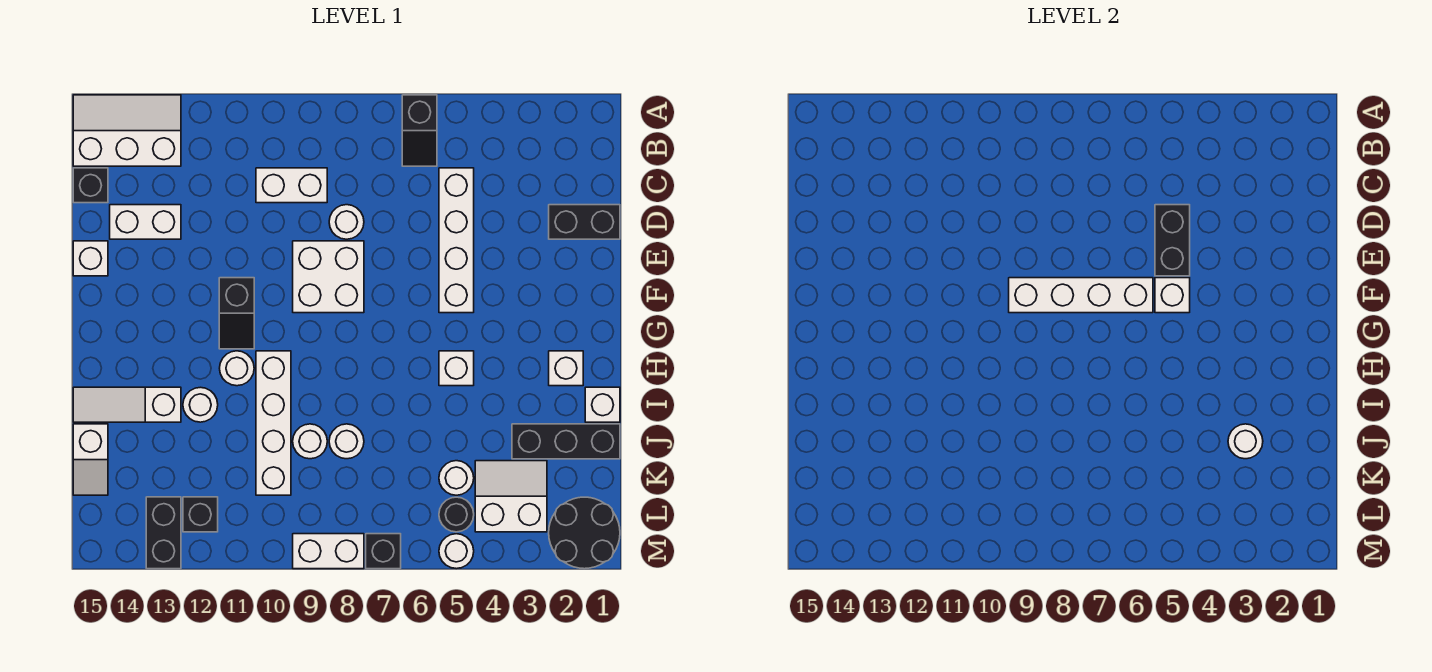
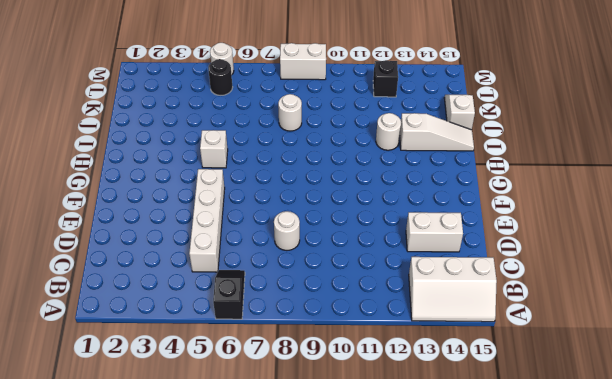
none -> white brick C9:C10 level 1
none -> black brick C15 level 1
none -> black brick D1:D2 level 1
none -> white brick E8:F9 level 1

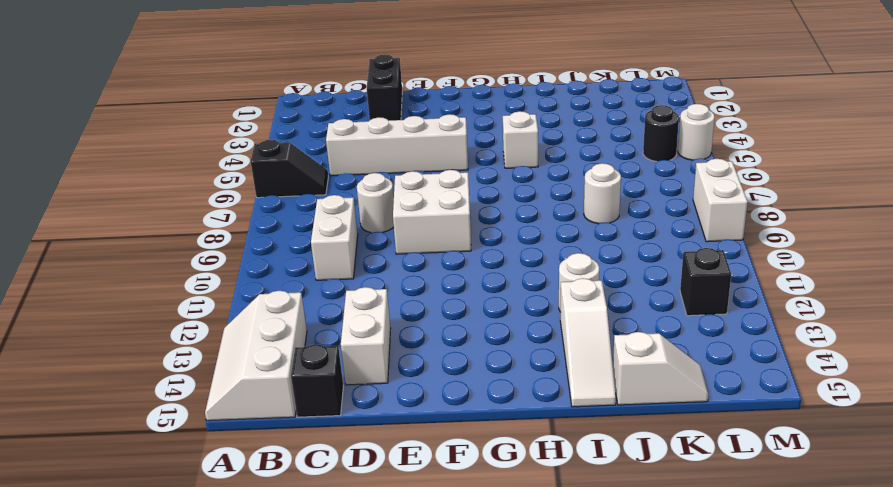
none -> white brick E15 level 1
none -> black slope F11:G11 level 1 top F
none -> white brick H2 level 1
none -> white brick H10:K10 level 1

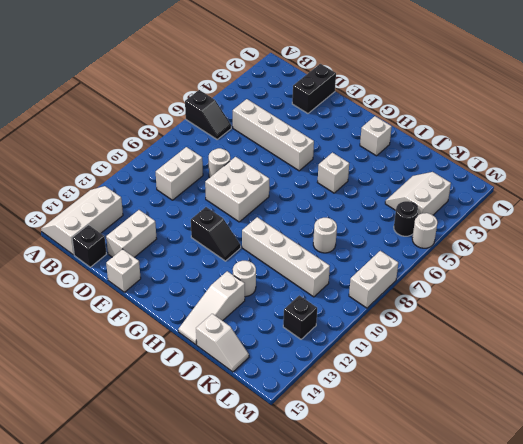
none -> white round brick H11 level 1
none -> white brick I1 level 1
none -> black brick J1:J3 level 1
none -> white round brick J9 level 1

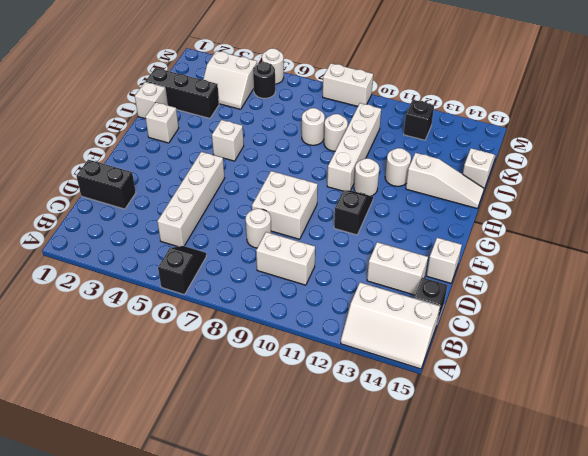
none -> white round brick K5 level 1
none -> black round brick L1:M2 level 1
none -> black brick L13:M13 level 1
none -> black brick M7 level 1

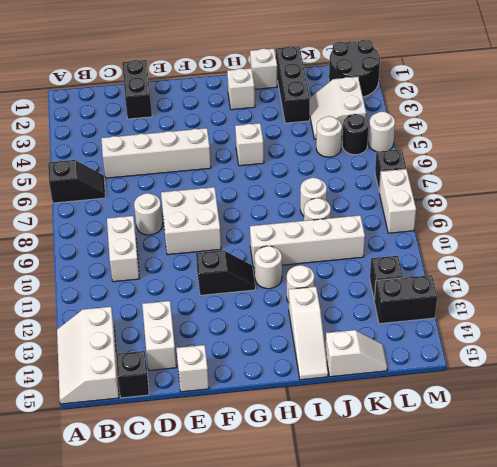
none -> black brick D5:E5 level 2
none -> white brick F5 level 2
none -> white brick F6:F9 level 2
none -> white round brick J3 level 2

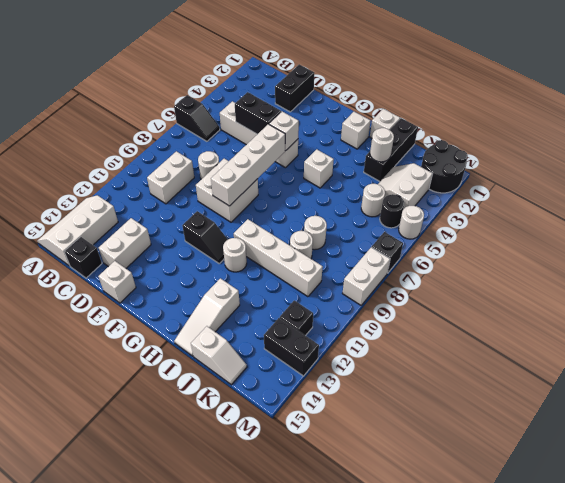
none -> white round brick I12 level 1

